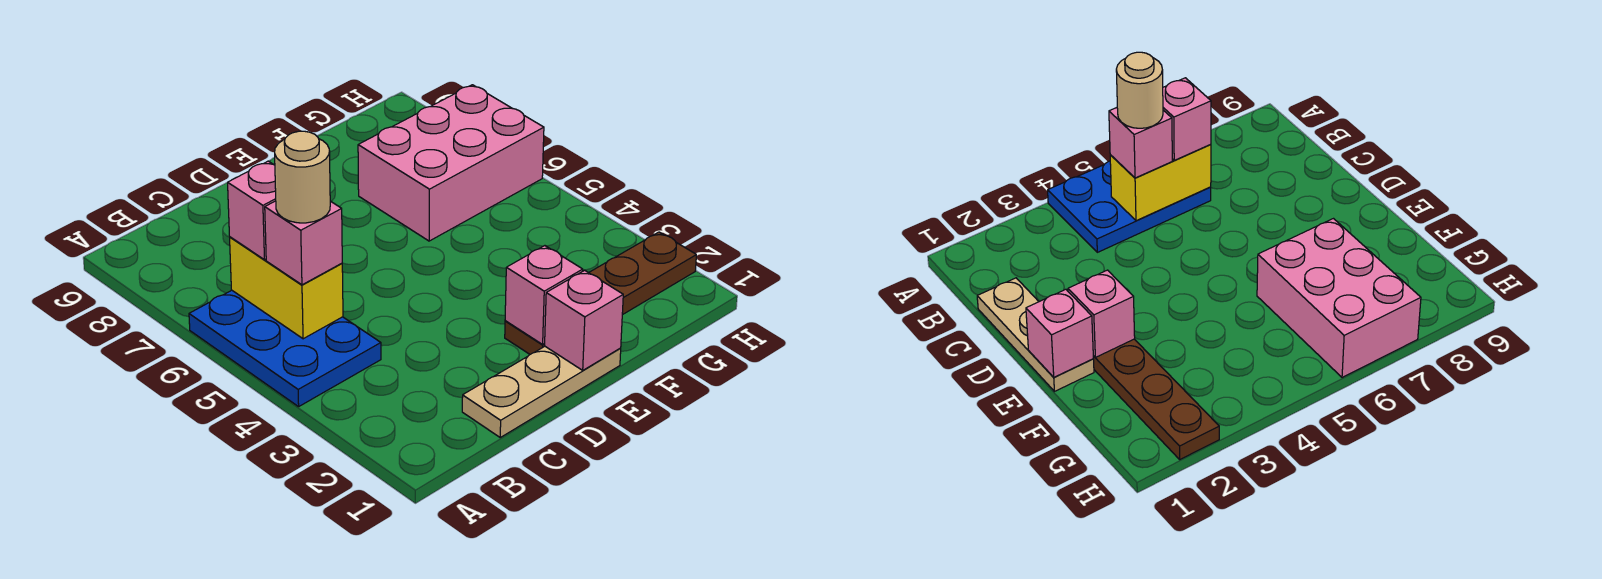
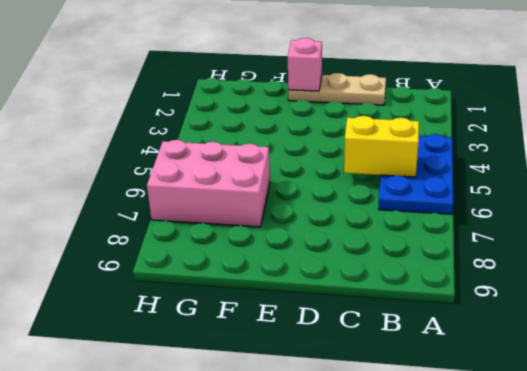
yellow brick B5:C5 level 2 -> yellow brick B5:B6 level 2
none -> brown plate E2:H2 level 1
none -> pink brick E2 level 2

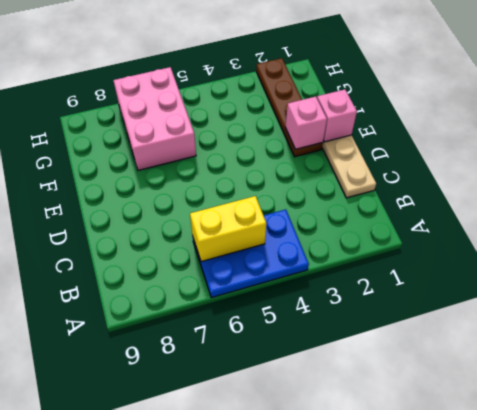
none -> pink brick B5 level 3
none -> pink brick B6 level 3

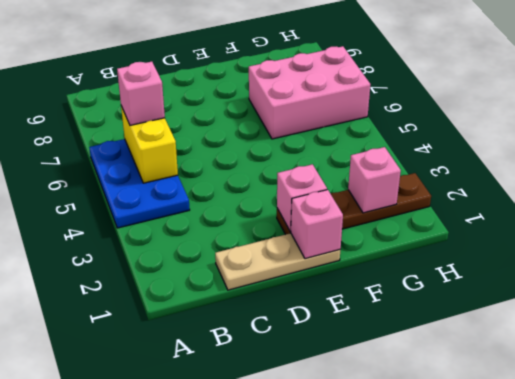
pink brick G2 level 2 -> pink brick B5 level 3
none -> tan round brick B5 level 4

